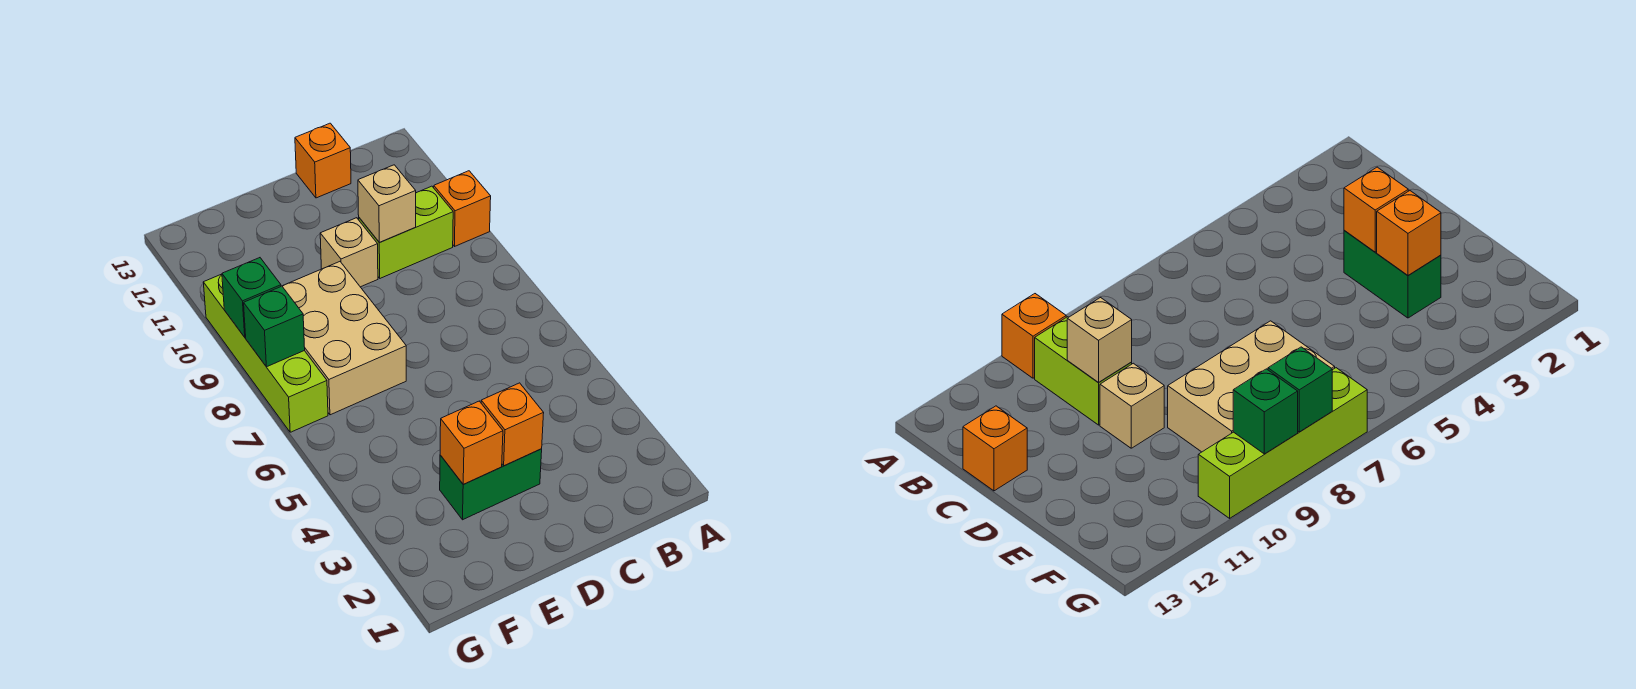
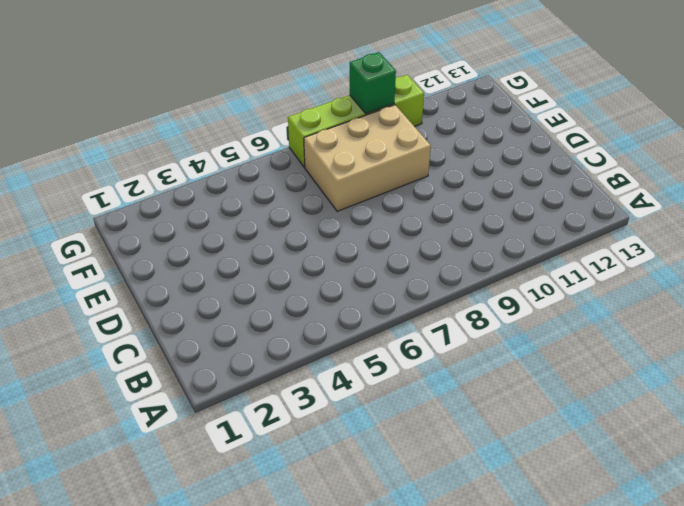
none -> orange brick A10 level 1
none -> lime brick B10:C10 level 1
none -> orange brick C13 level 1

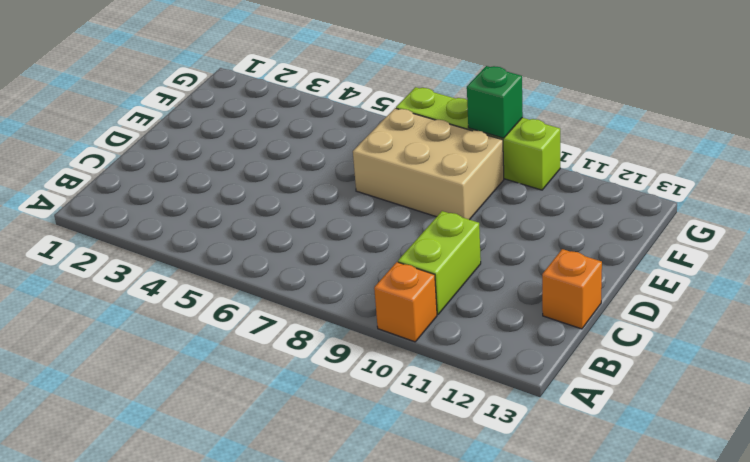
none -> green brick D3:E3 level 1
none -> tan brick D10 level 1
none -> tan brick C10 level 2

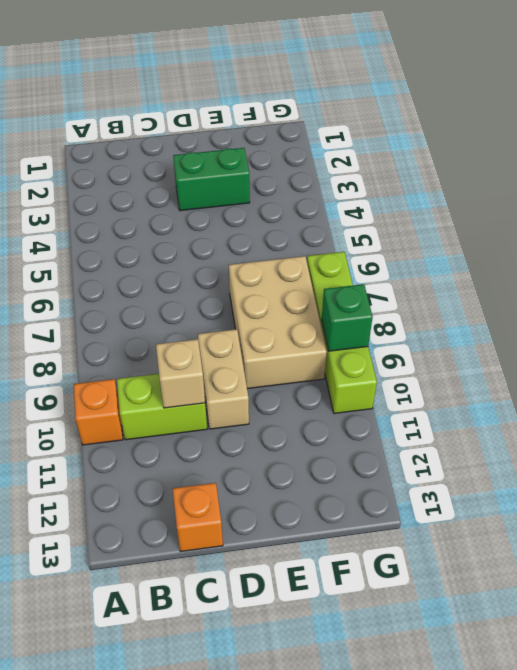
tan brick D9:D10 level 1 -> tan brick D10 level 1
none -> orange brick D3 level 2
none -> orange brick E3 level 2
none -> green brick G8 level 2

